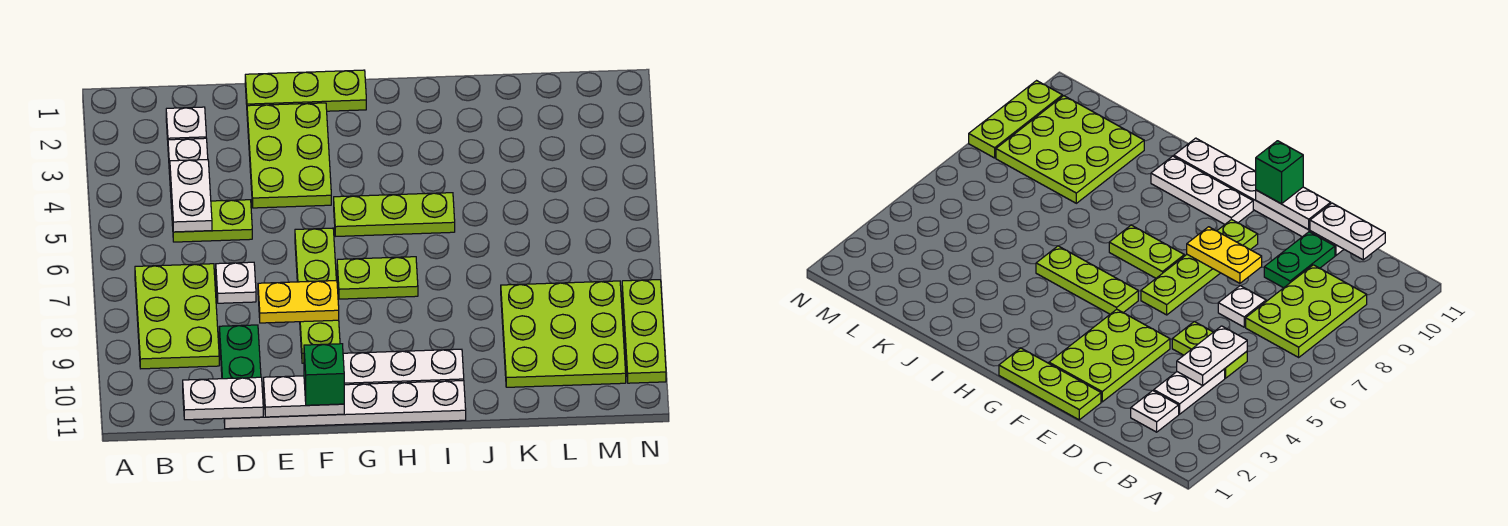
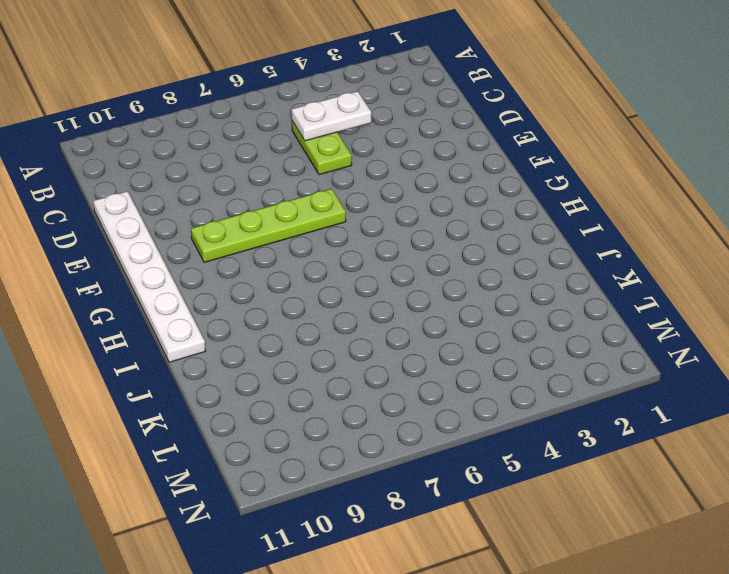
none -> lime plate B7:C9 level 1
none -> white plate C2 level 1
none -> white plate C3:C4 level 1

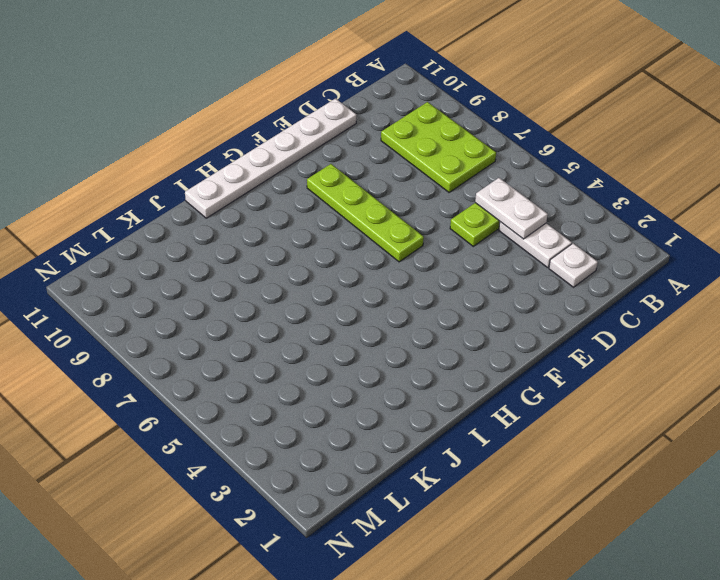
none -> white plate D7 level 1
none -> green plate D9:D10 level 1
none -> lime plate E1:G1 level 1

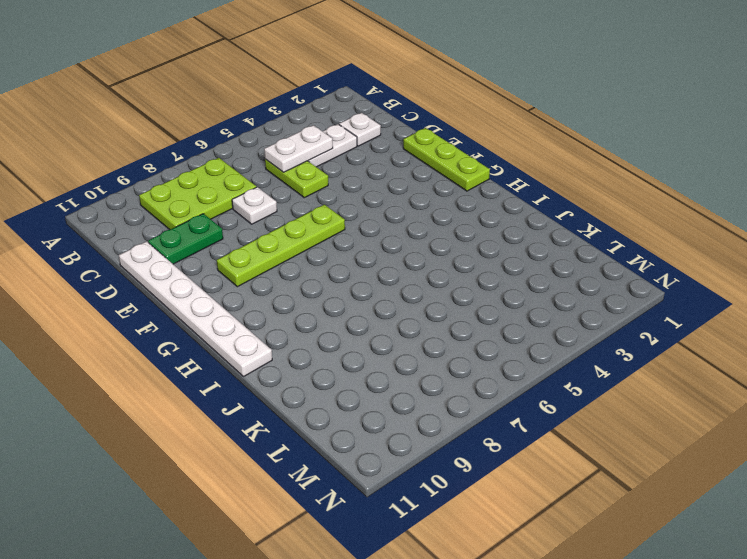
none -> lime plate E2:F4 level 1
none -> lime plate G5:I5 level 1
none -> lime plate G7:H7 level 1

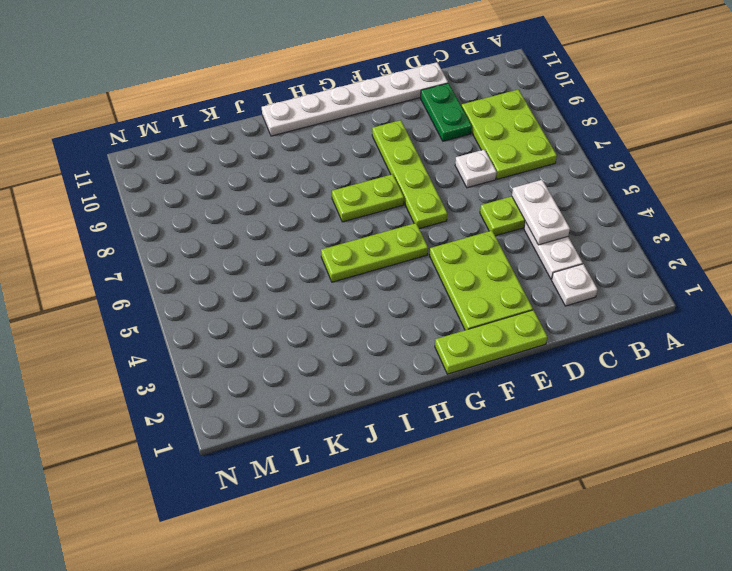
none -> white plate G10:I10 level 1
none -> lime plate K8:M10 level 1
none -> lime plate N8:N10 level 1

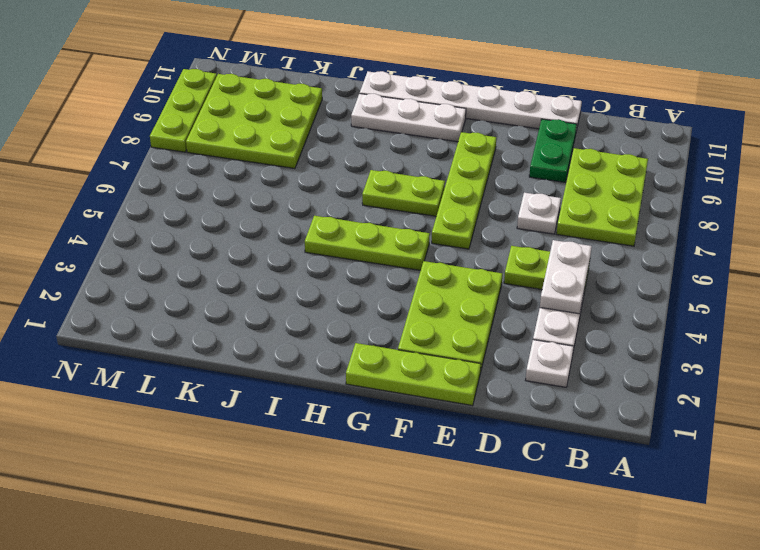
none -> white plate C11:D11 level 2
none -> yellow plate E8:F8 level 2
none -> white plate E11:F11 level 2

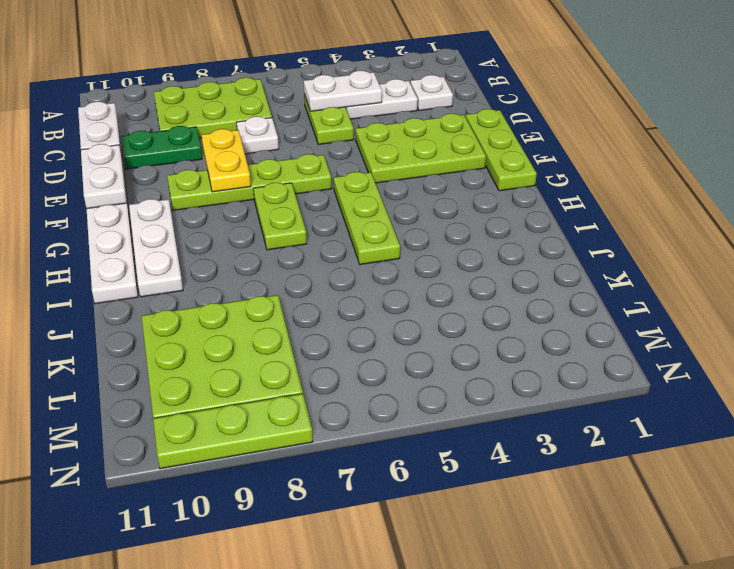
none -> green brick F11 level 3

